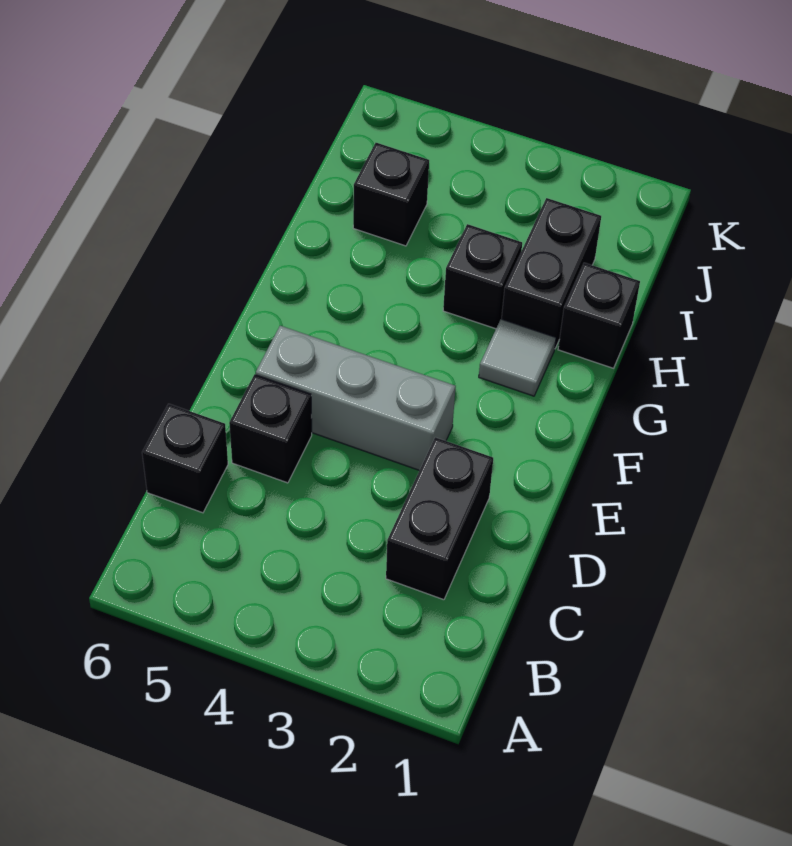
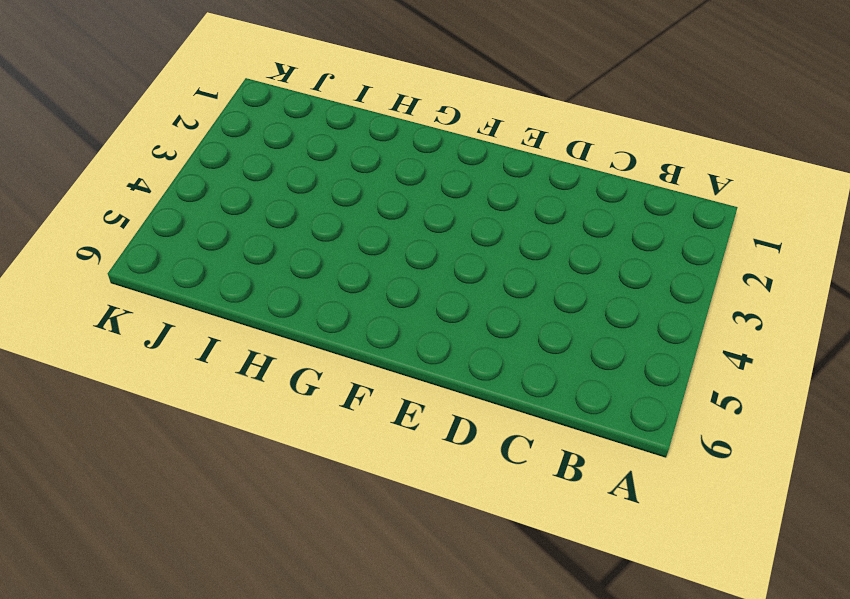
none -> black brick C2:D2 level 1
none -> black brick C6 level 1

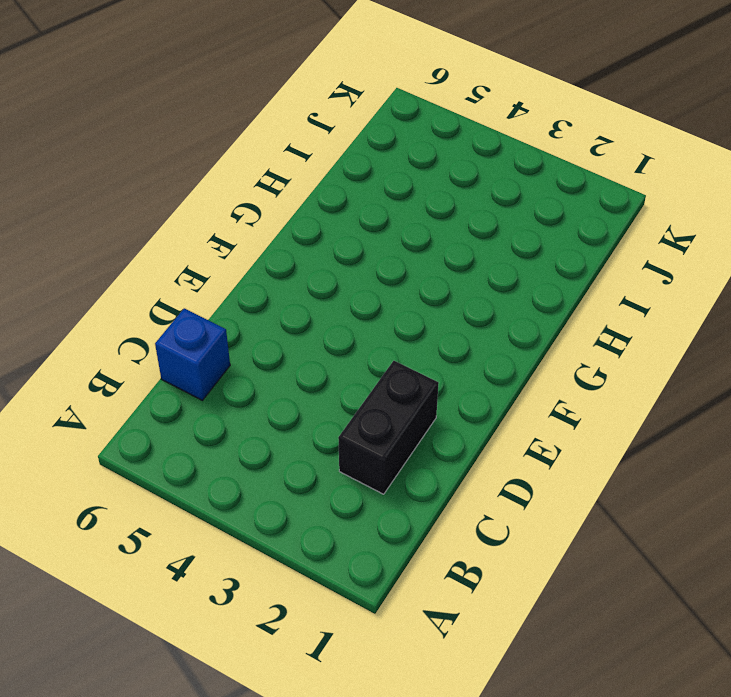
blue brick C6 level 1 -> black brick C6 level 1
none -> black brick D5 level 1
none -> grey brick E3:E5 level 1

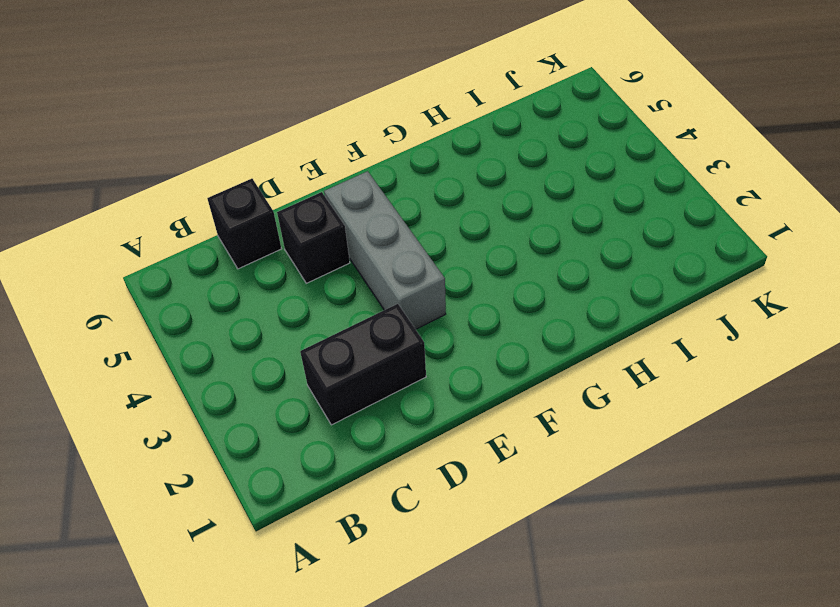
none -> grey tile G2 level 1
none -> black brick H1 level 1

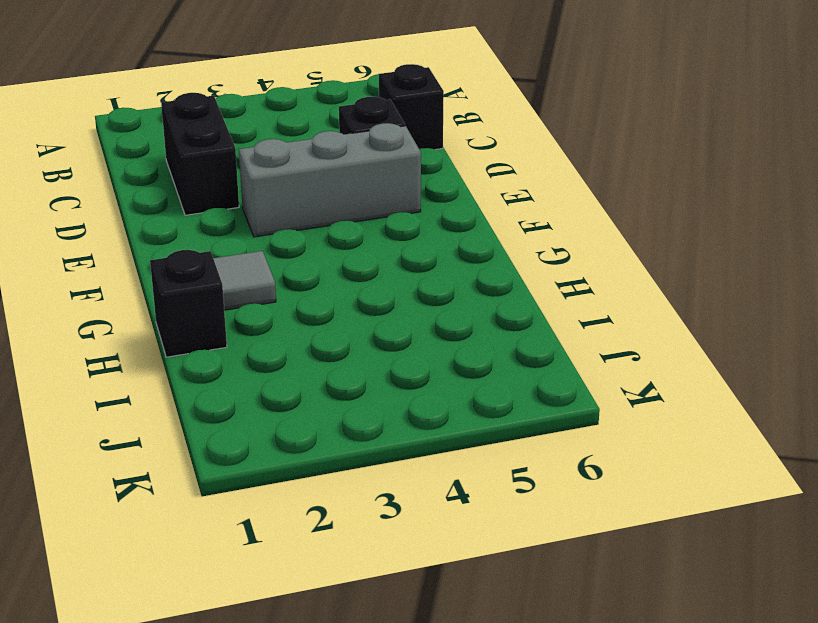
none -> black brick H2:I2 level 1
none -> black brick H3 level 1

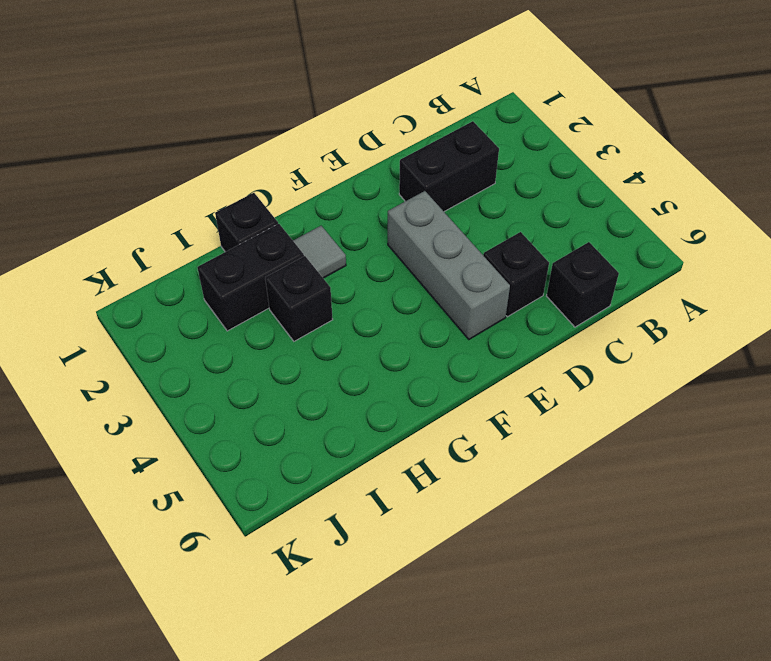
none -> black brick I5 level 1

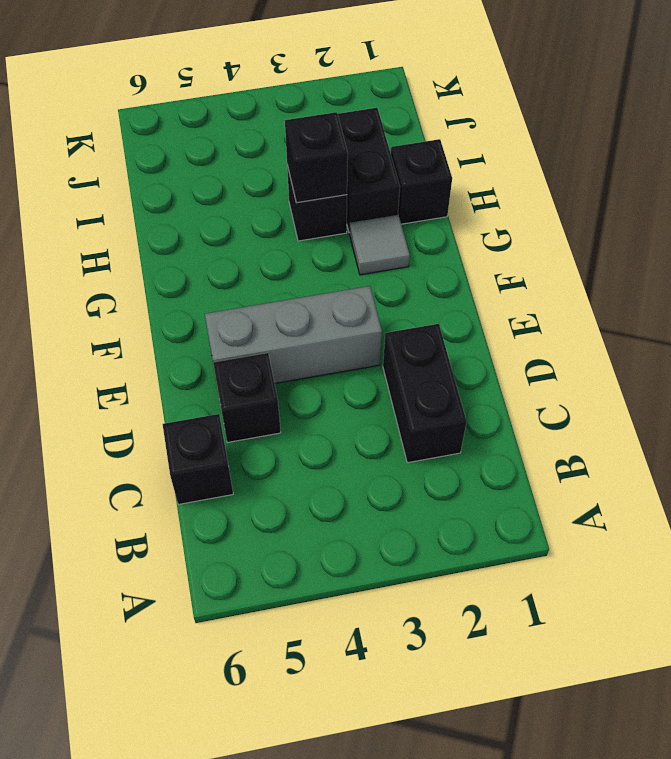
black brick H3 level 2 -> black brick I5 level 1

